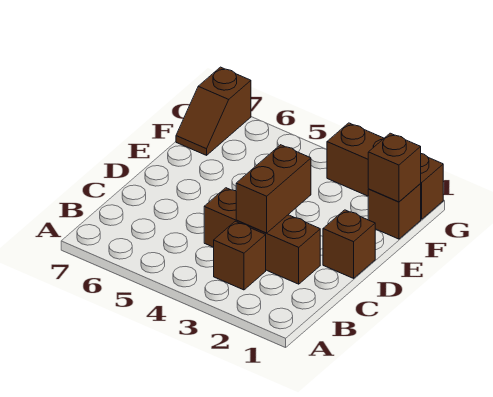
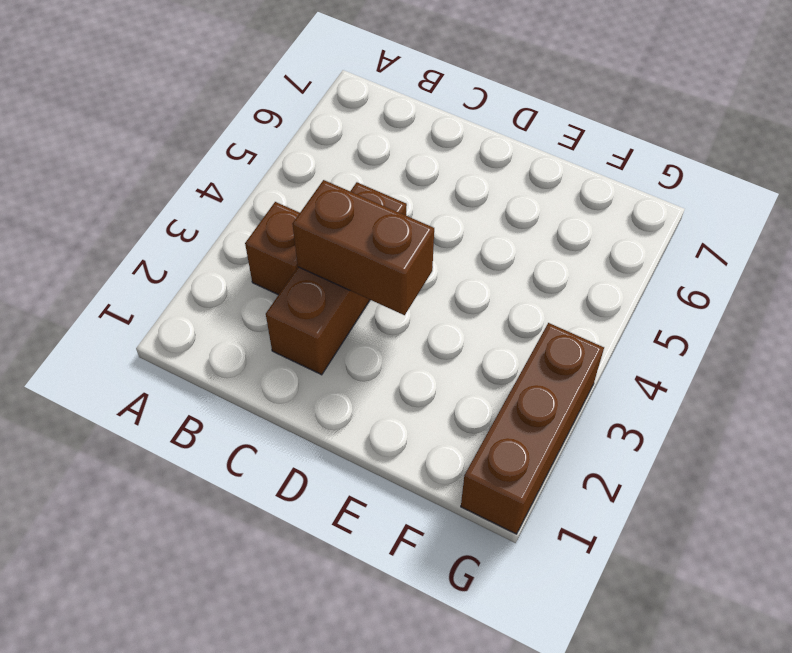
none -> brown brick D1 level 1
none -> brown brick F1 level 1

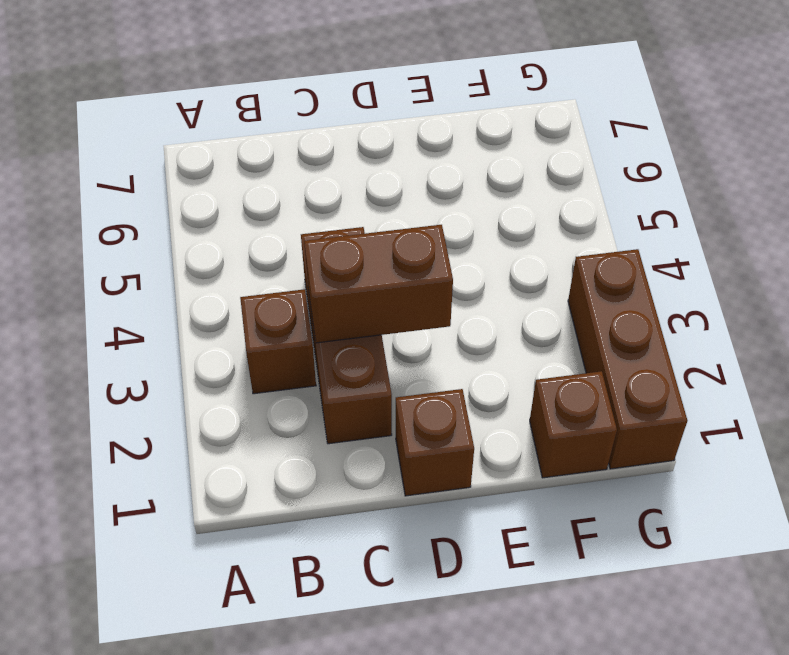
none -> brown slope F7:G7 level 1 top G
none -> brown brick F1 level 2

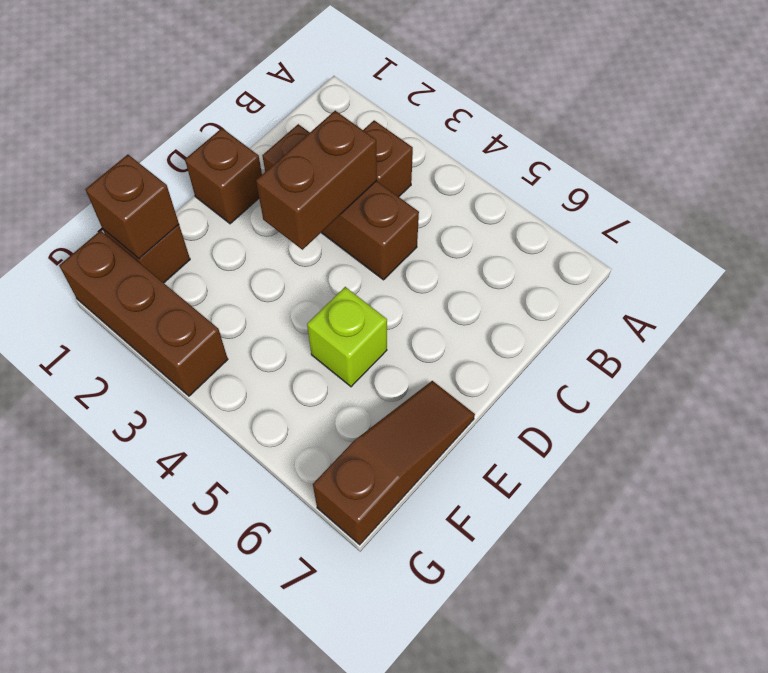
lime brick E5 level 1 -> none
brown slope E7:G7 level 1 top G -> brown slope F7:G7 level 1 top G

